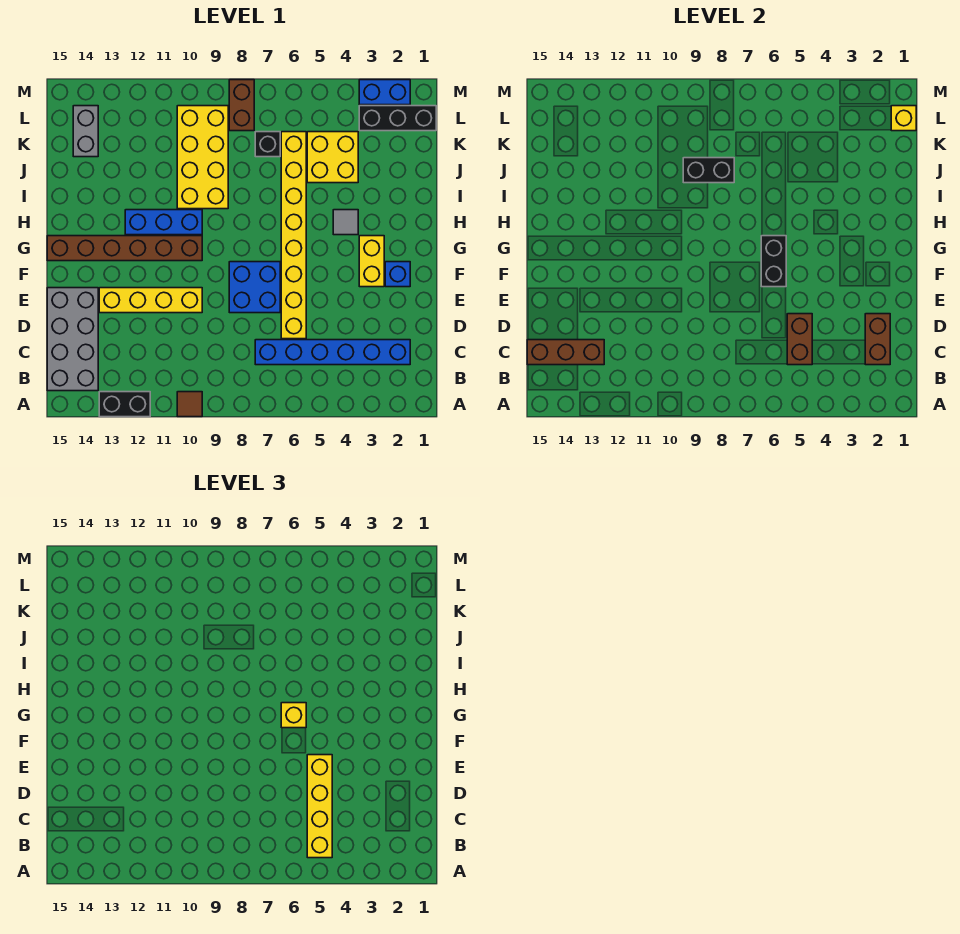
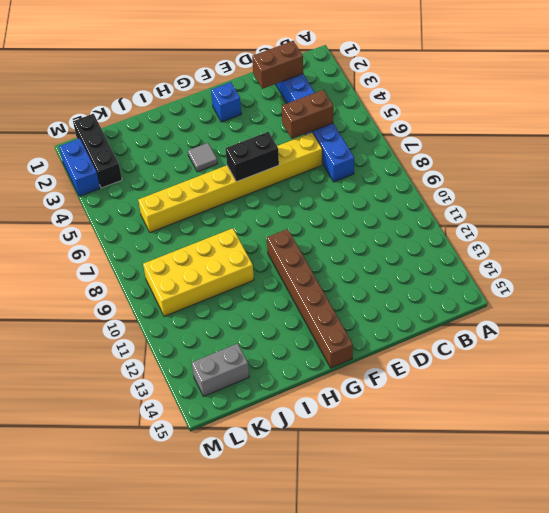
none -> brown tile A10 level 1
none -> black brick A12:A13 level 1
none -> grey brick B14:E15 level 1

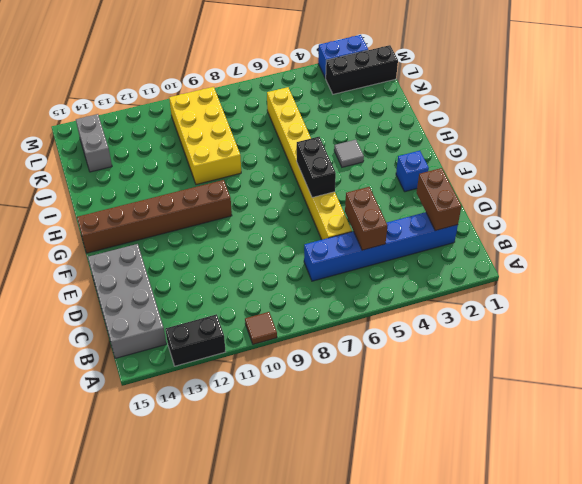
none -> blue brick E7:F8 level 1
none -> yellow brick E10:E13 level 1
none -> yellow brick F3:G3 level 1

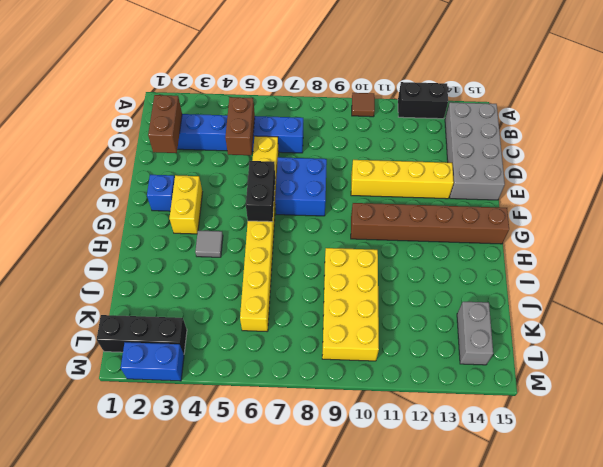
none -> blue brick H10:H12 level 1
none -> yellow brick J4:K5 level 1
none -> black brick K7 level 1

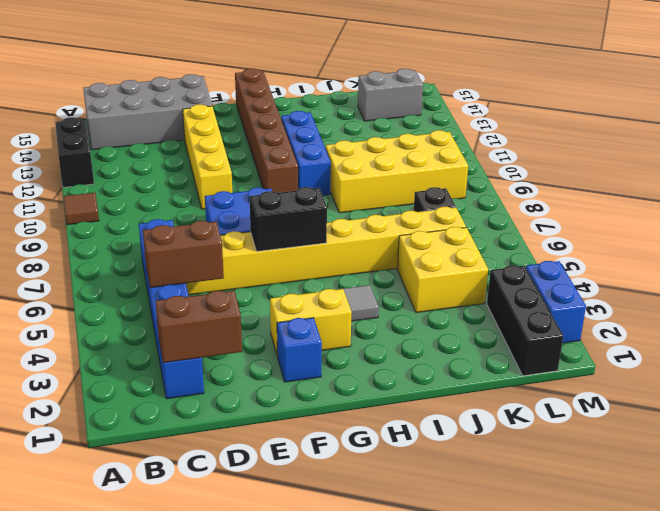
none -> brown brick L8:M8 level 1
none -> brown brick C13:C15 level 2
none -> black brick J8:J9 level 2

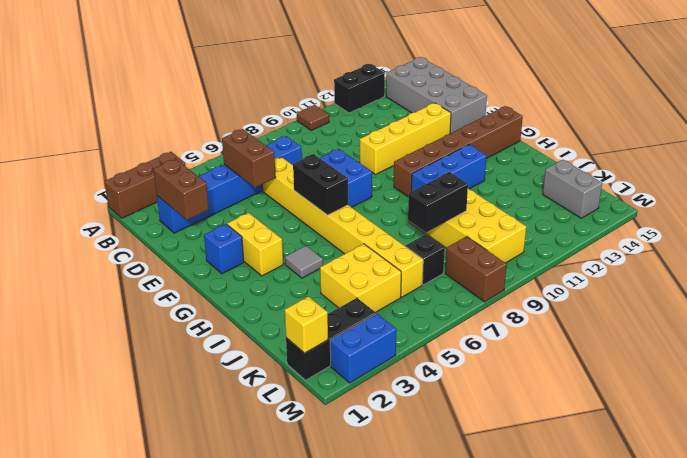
brown brick A1:A3 level 1 -> brown brick C13:C15 level 2
none -> yellow brick B5:E5 level 3
none -> yellow brick G6 level 3

